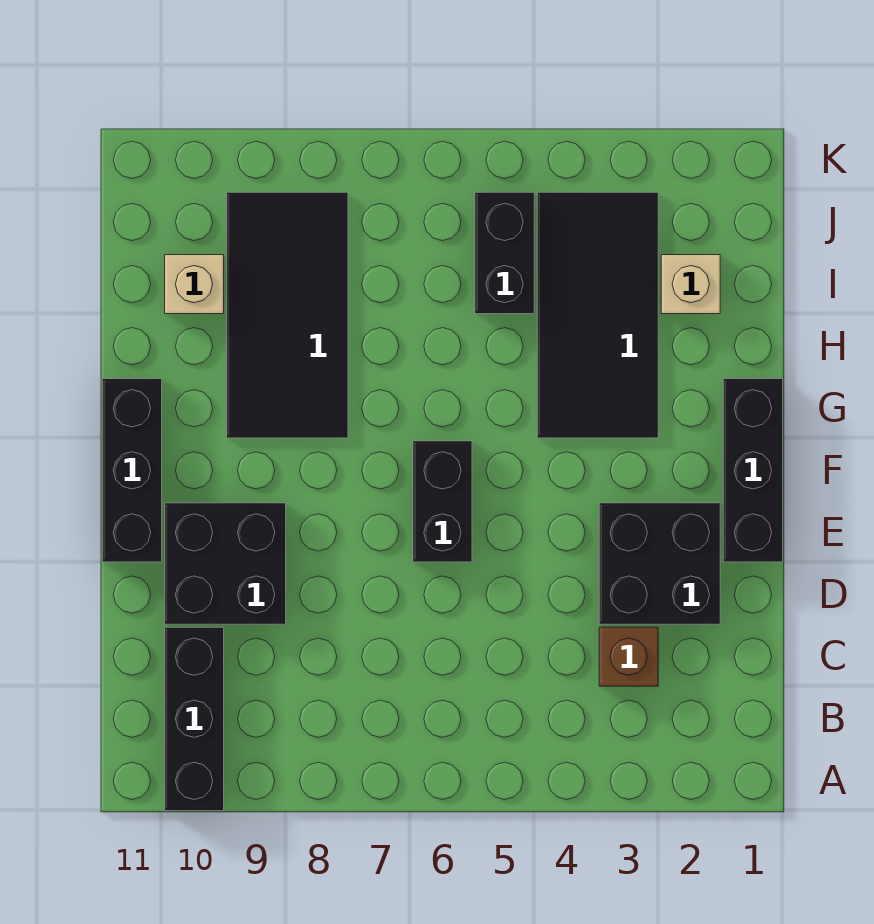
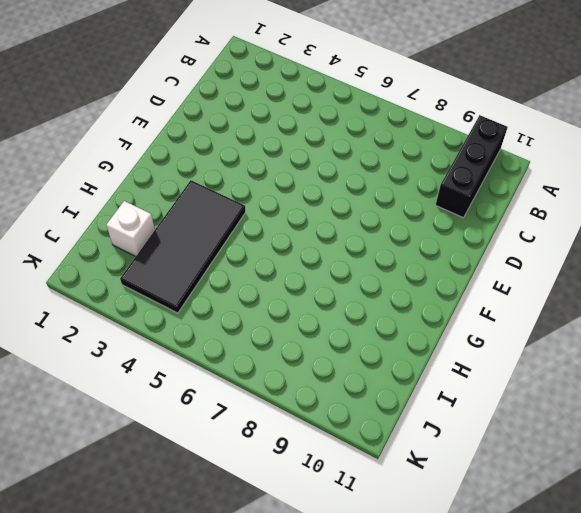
white brick I2 level 1 -> tan brick I2 level 1
none -> brown brick C3 level 1
none -> black brick D2:E3 level 1
none -> black brick D9:E10 level 1

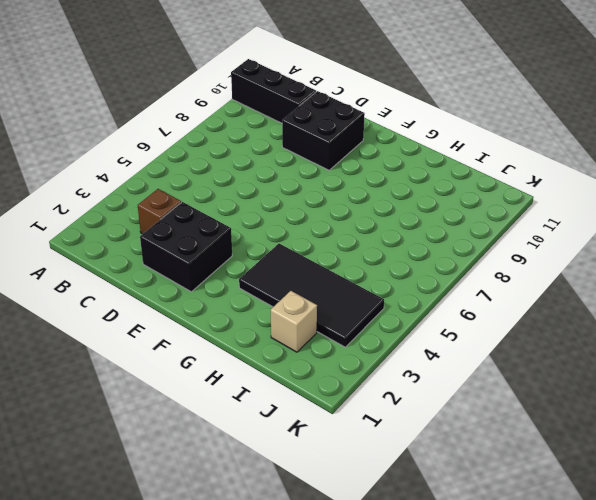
none -> black brick E1:G1 level 1
none -> black brick E6:F6 level 1
none -> black brick E11:G11 level 1

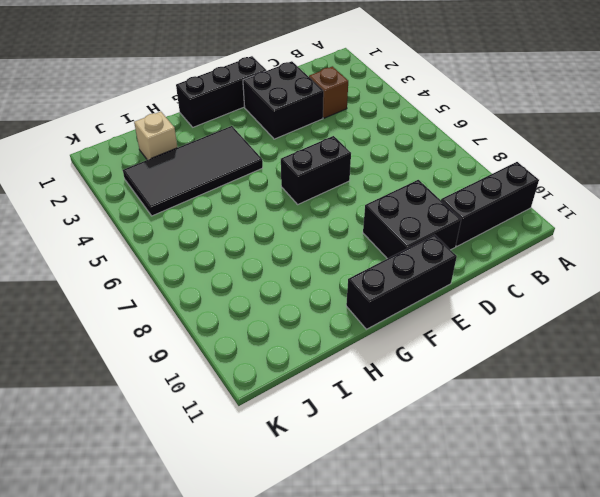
none -> black tile G8:J9 level 1
none -> black brick I5:J5 level 1
none -> tan brick I10 level 1

